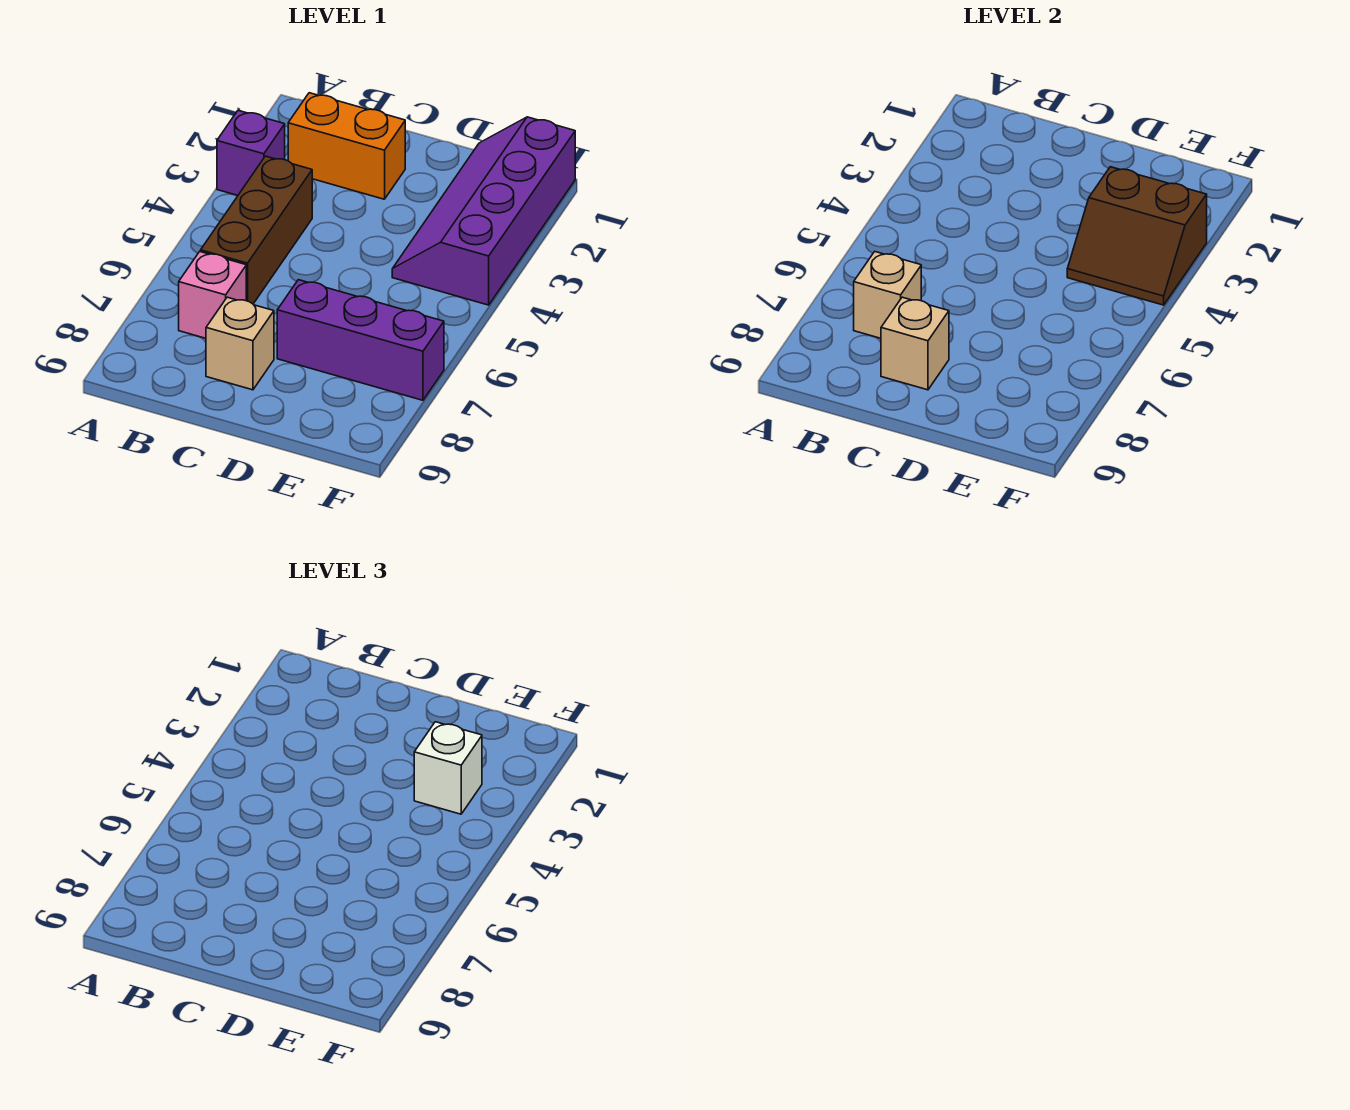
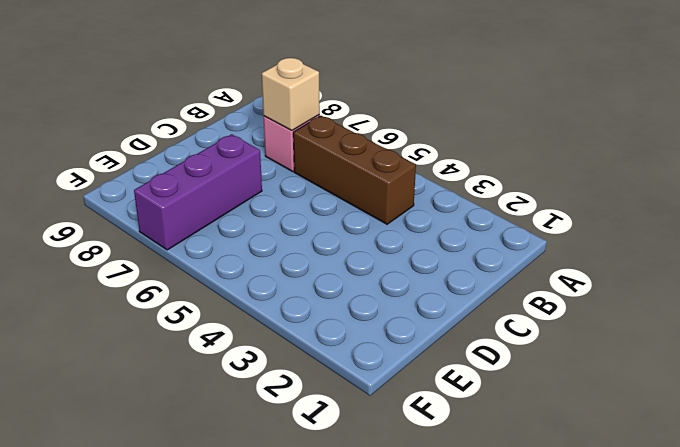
none -> purple brick A3 level 1
none -> orange brick B2:C2 level 1

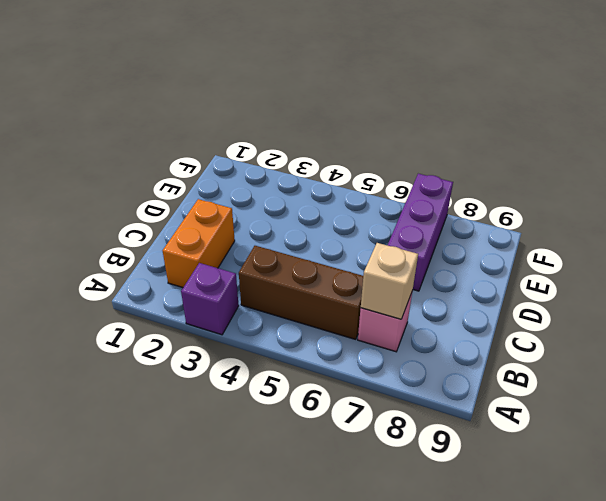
none -> tan brick C8 level 1
none -> purple slope E1:F4 level 1 top F

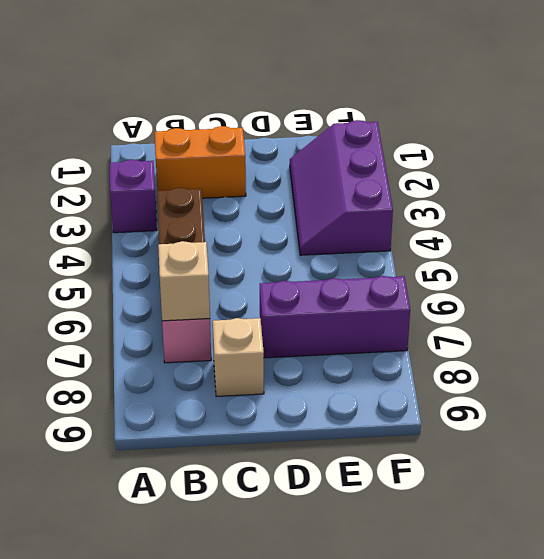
purple slope E2:F4 level 1 top F -> purple slope E1:F4 level 1 top F
none -> tan brick C8 level 2
none -> brown slope E3:F4 level 2 top 3

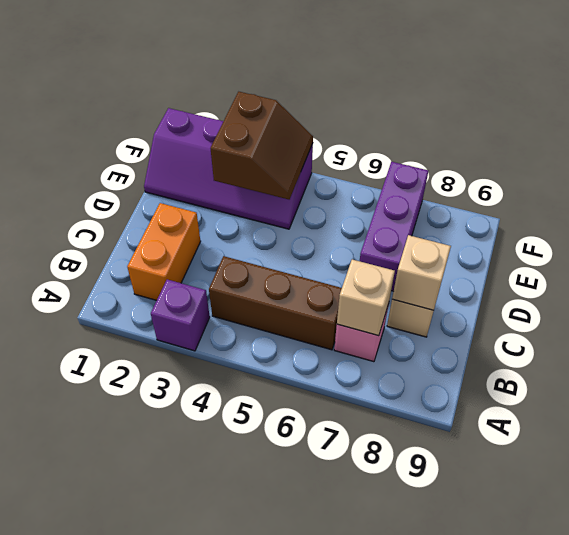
none -> white brick E3 level 3

